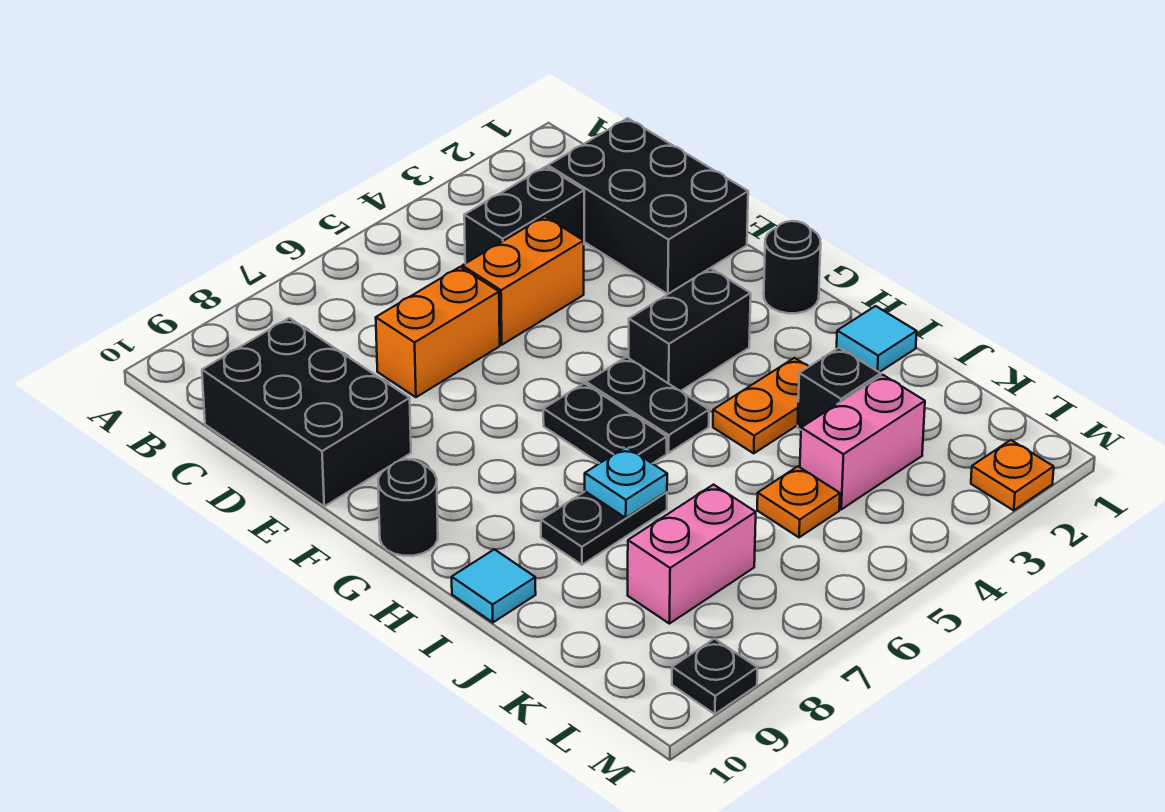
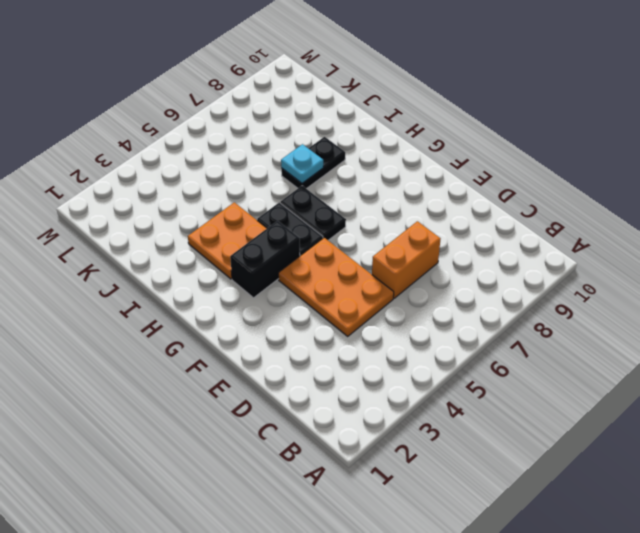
orange plate D4:F5 level 1 -> orange brick D4:D5 level 1
orange plate H3:I4 level 1 -> orange plate I3:I4 level 1
none -> black brick C1:E2 level 1
none -> black brick C3:C4 level 1
none -> black brick C9:E10 level 1

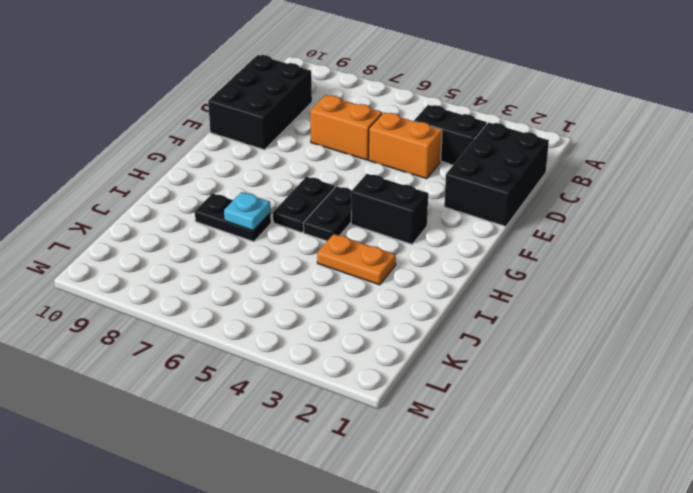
none -> black round brick G1 level 1
none -> black round brick G10 level 1
none -> cyan tile I1 level 1

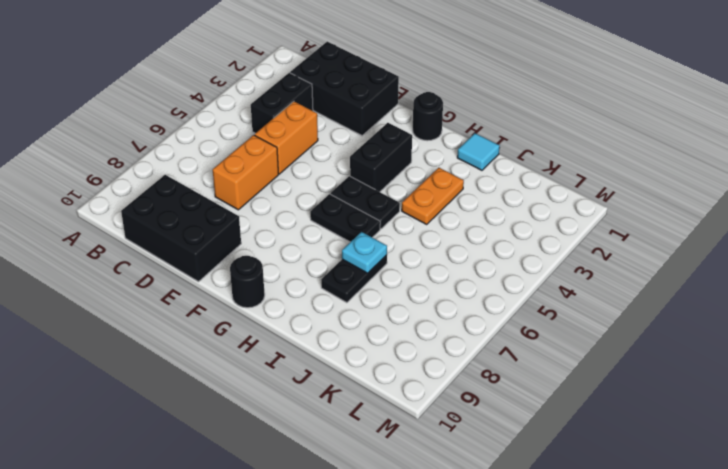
none -> cyan tile I10 level 1
none -> black brick J3 level 1
none -> pink brick K3:K4 level 1

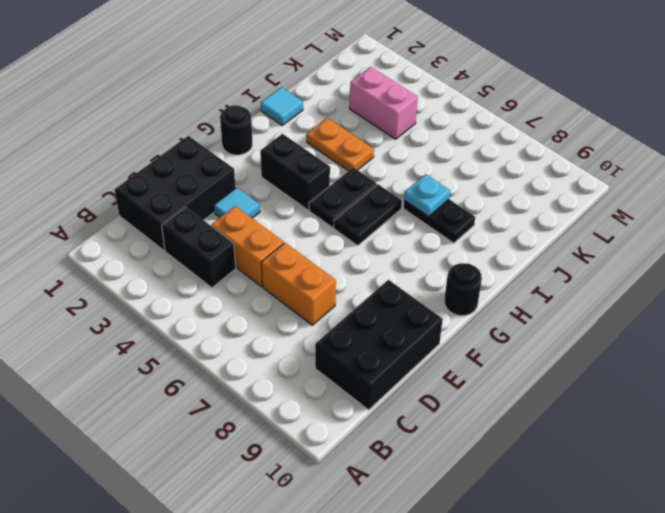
cyan tile E3 level 1 -> cyan tile I10 level 1
none -> black brick J3 level 1
none -> orange plate K5 level 1
none -> pink brick K7:K8 level 1

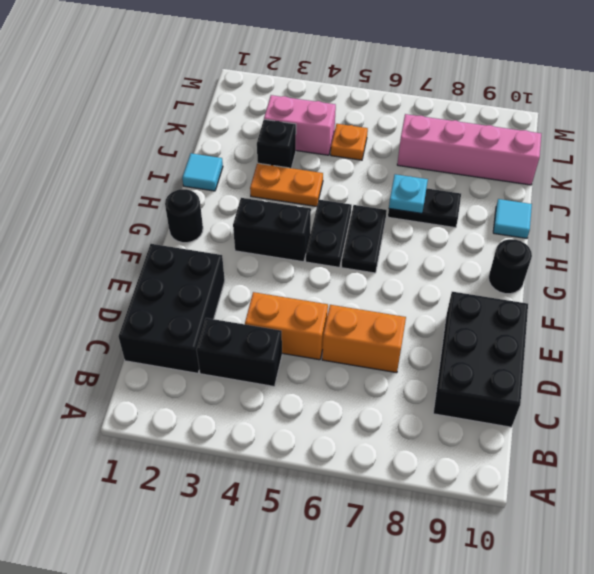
pink brick K7:K10 level 1 -> pink brick K7:K8 level 1
none -> orange plate M2 level 1
none -> black plate M9 level 1

